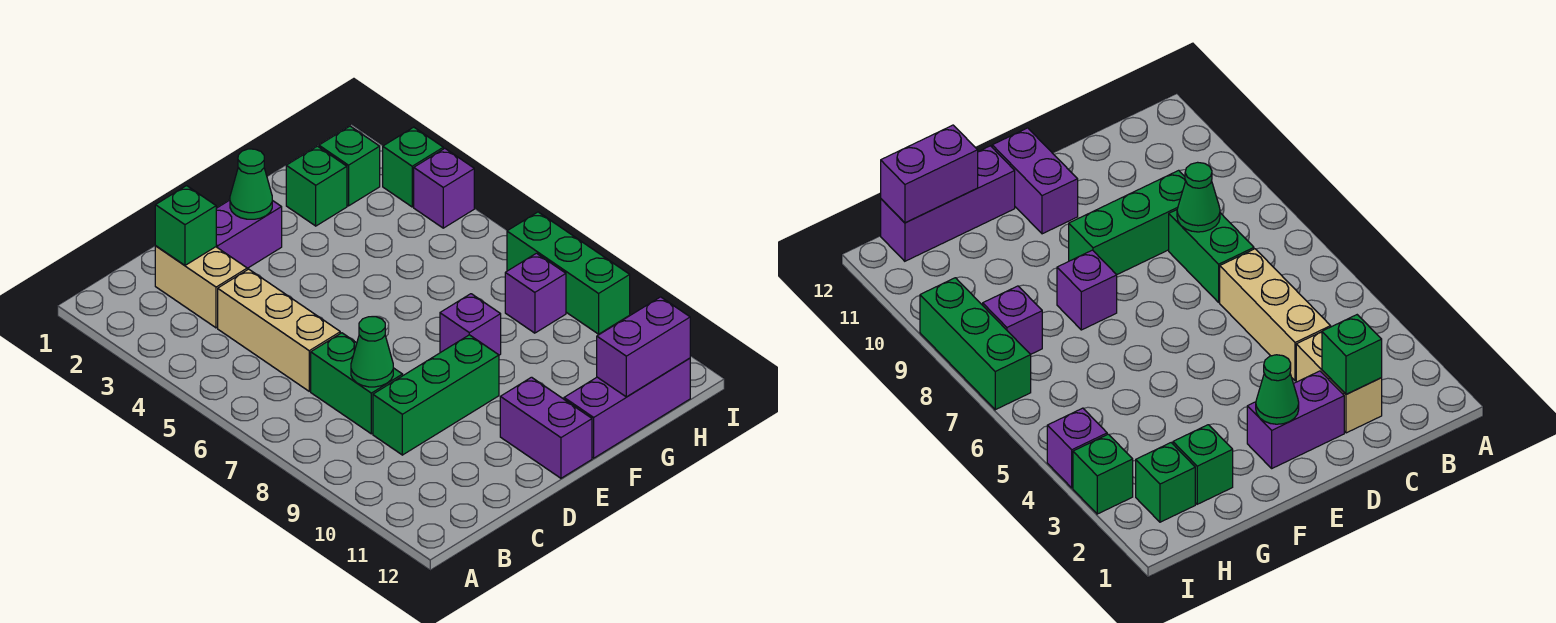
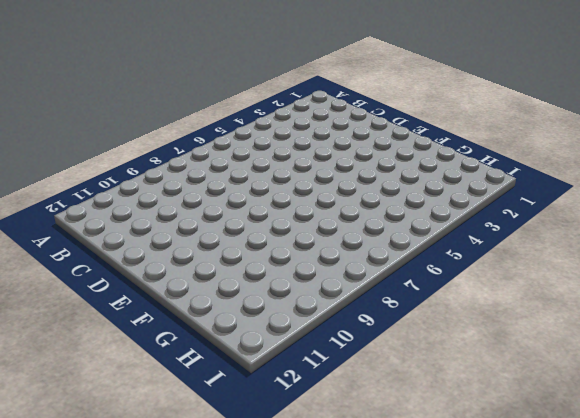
none -> tan brick C2:C3 level 1
none -> tan brick C4:C6 level 1
none -> green brick C7:C8 level 1

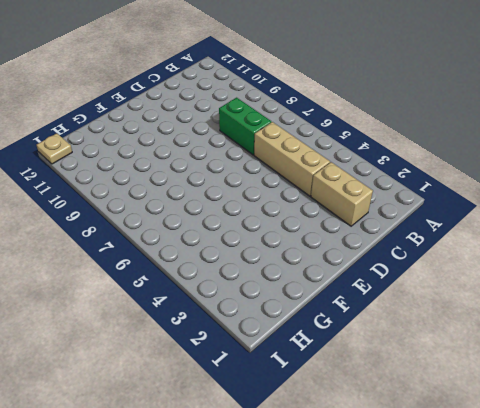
tan plate I12 level 1 -> none
none -> green brick C9:E9 level 1
none -> purple brick D2:E2 level 1
none -> purple brick E11:E12 level 1

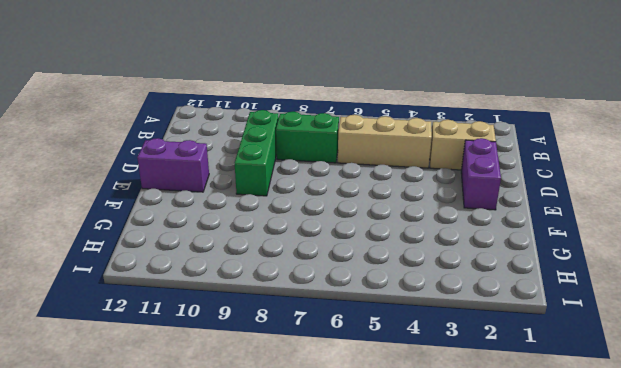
none -> purple brick F8 level 1
none -> purple brick F12:H12 level 1
none -> green brick G2 level 1

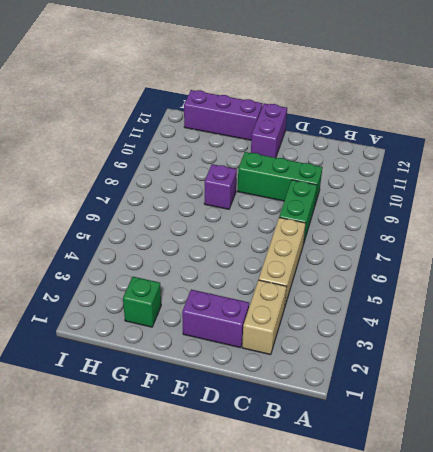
none -> green brick H2 level 1
none -> purple brick H8 level 1
none -> green brick I3 level 1

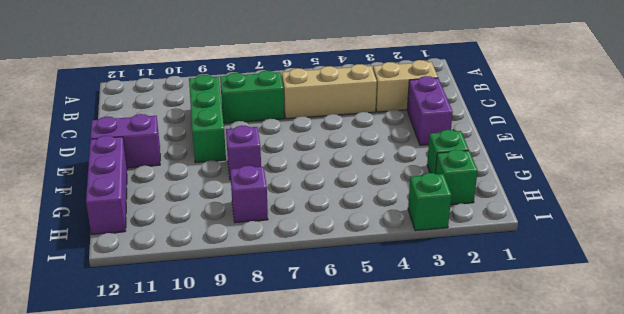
none -> purple brick I4 level 1
none -> green brick I7:I9 level 1
none -> green brick C2 level 2

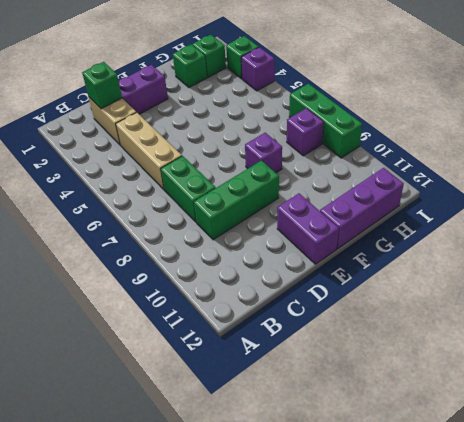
none -> green cone C8 level 2
none -> green cone E2 level 2
none -> purple brick G12:H12 level 2

